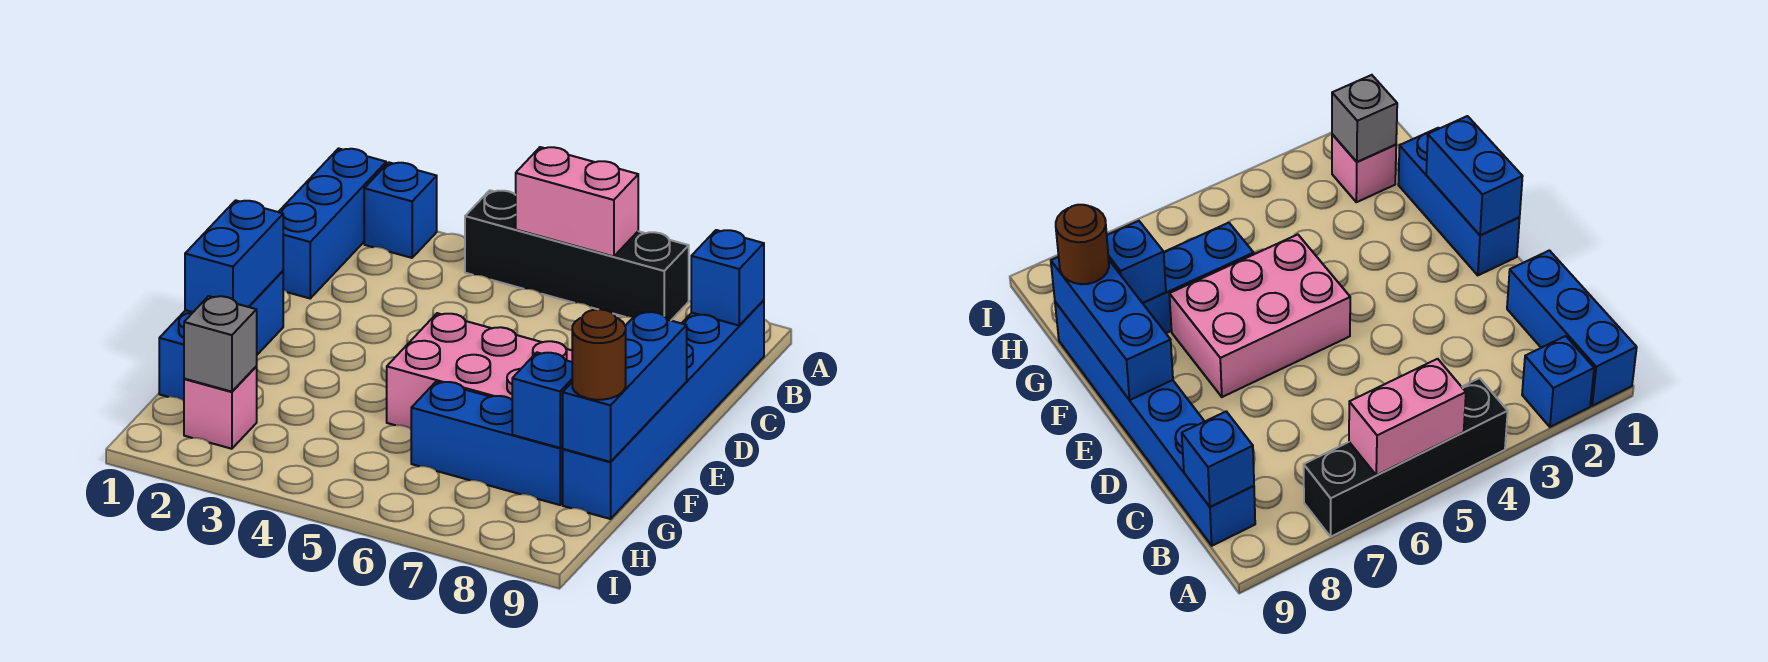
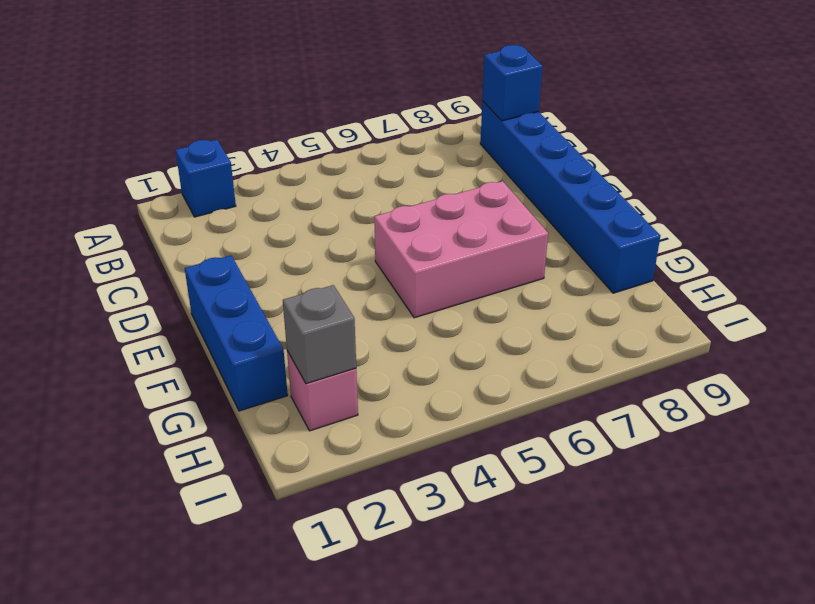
none -> blue brick A1:C1 level 1
none -> black brick A4:A7 level 1
none -> blue brick G6:G8 level 1

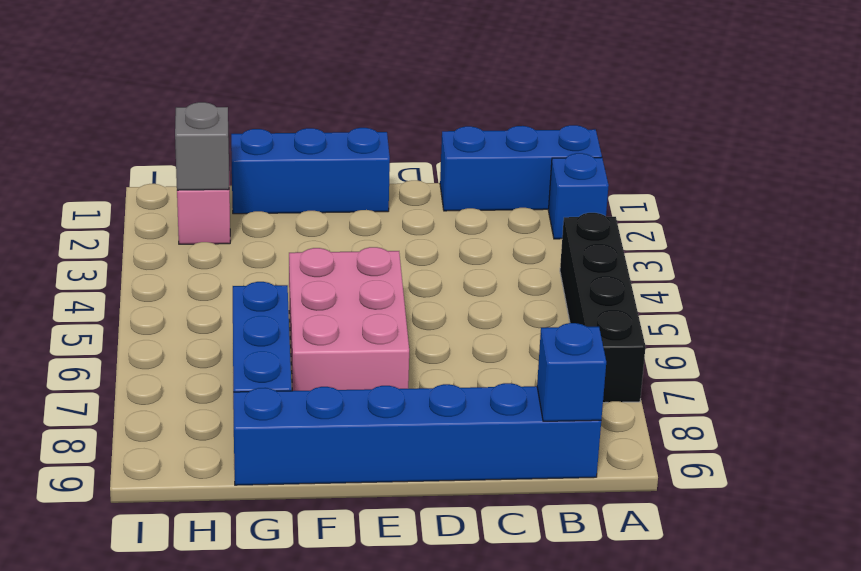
none -> pink brick A5:A6 level 2
none -> blue brick E1:F1 level 2
none -> blue brick E9:G9 level 2

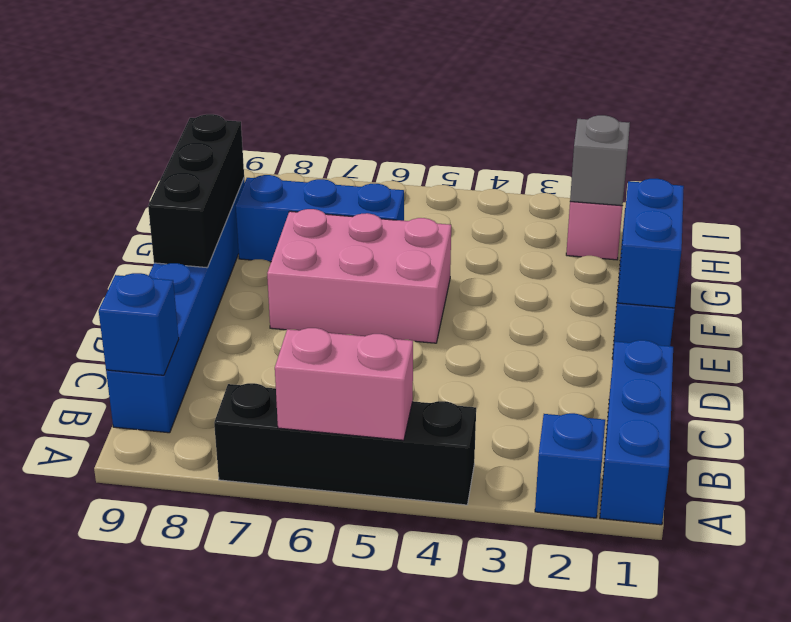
black brick E9:G9 level 2 -> blue brick E9:G9 level 2
none -> blue brick G8 level 2
none -> brown round brick G9 level 3

